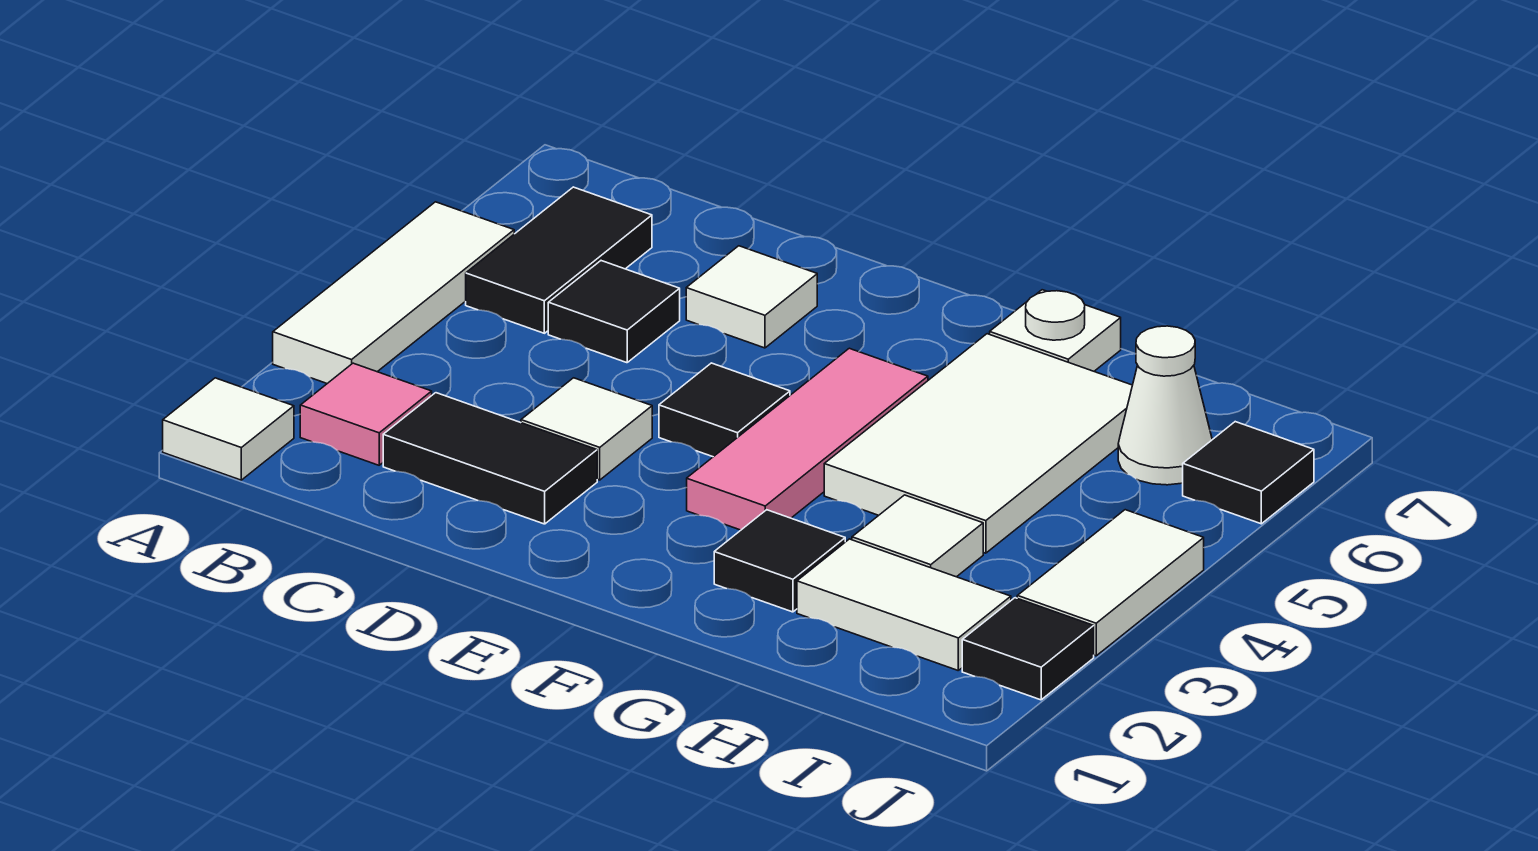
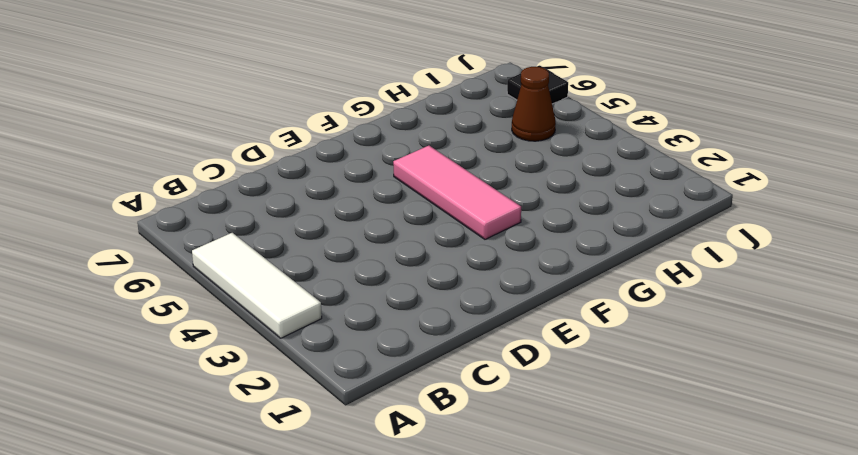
brown cone I5 level 1 -> none
none -> white tile A1 level 1
none -> pink tile B2 level 1
none -> black tile B5:B6 level 1

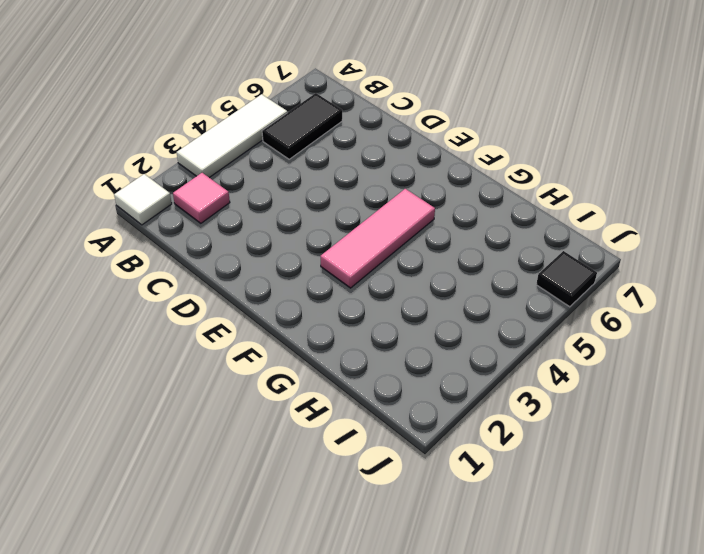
none -> black tile C2:D2 level 1
none -> black tile C5 level 1
none -> white tile D3 level 1

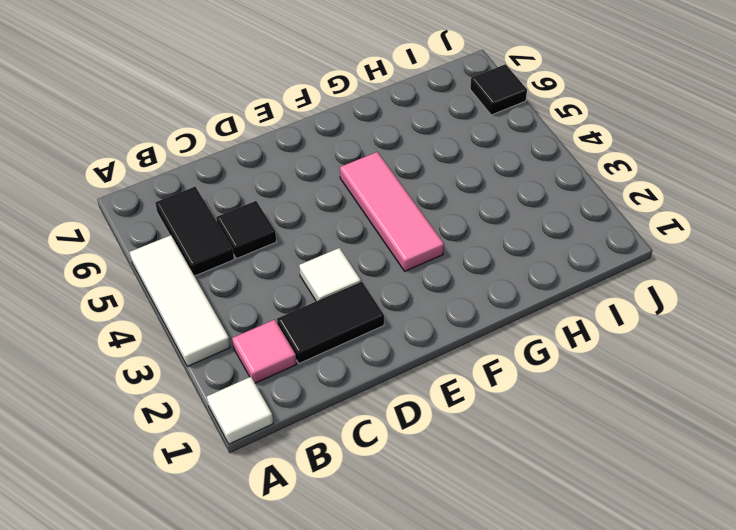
none -> white tile D6 level 1
none -> black tile E4 level 1
none -> black tile G2 level 1

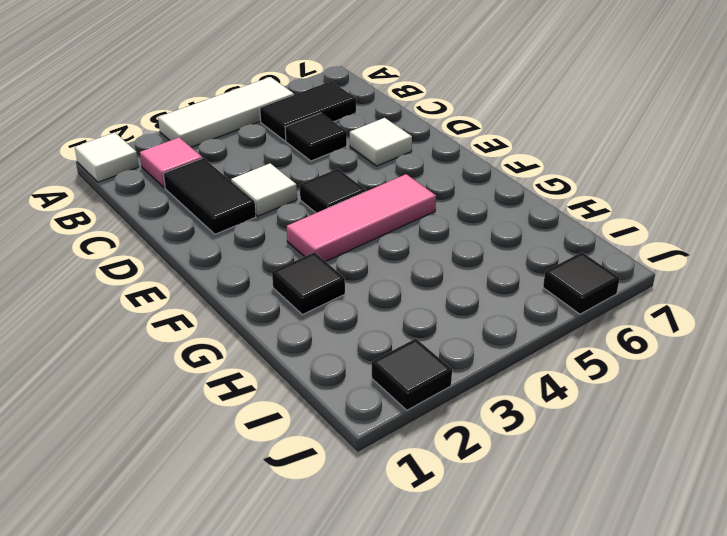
none -> white tile G4:H6 level 1
none -> white plate G7 level 1
none -> white tile H2:I2 level 1

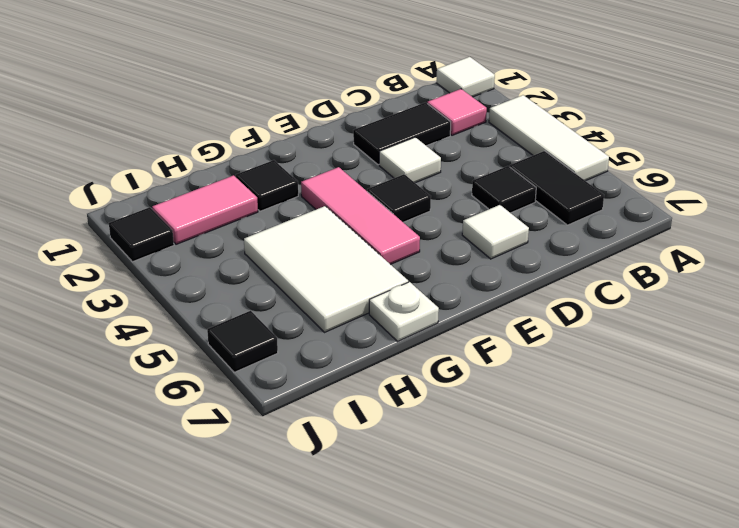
pink tile H2:I2 level 1 -> white tile H2:I2 level 1
none -> white tile H3 level 1
none -> white cone I6 level 1
none -> white tile J3:J4 level 1

